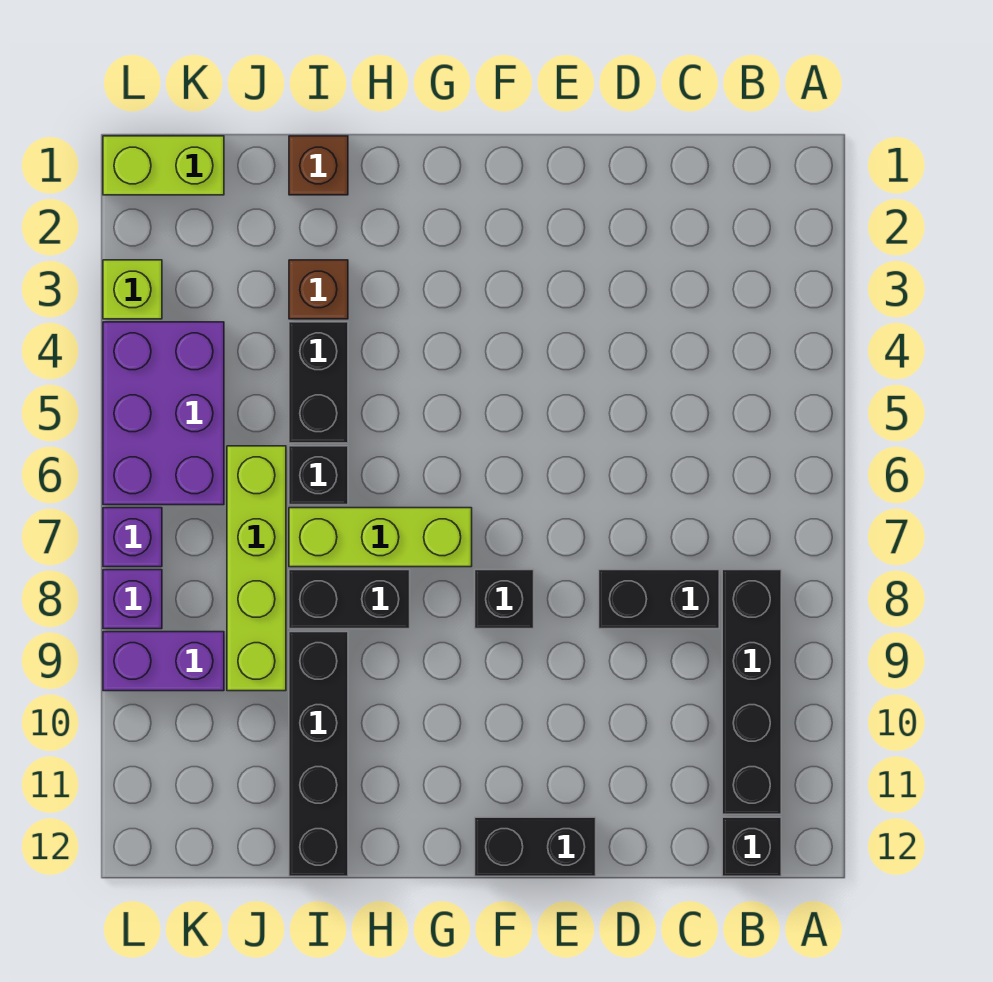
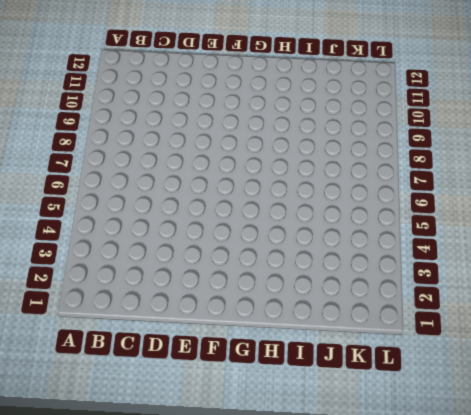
none -> black brick B8:B11 level 1
none -> black brick B12 level 1
none -> black brick C8:D8 level 1

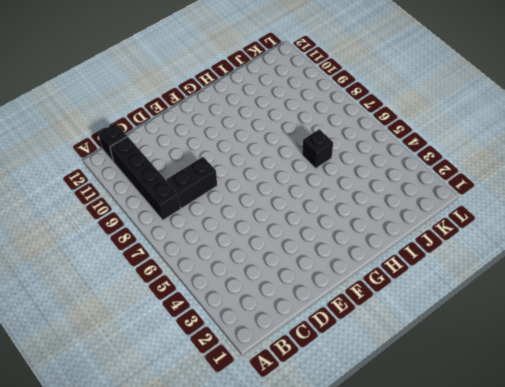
none -> black brick E12:F12 level 1
none -> black brick F8 level 1
none -> lime brick G7:I7 level 1

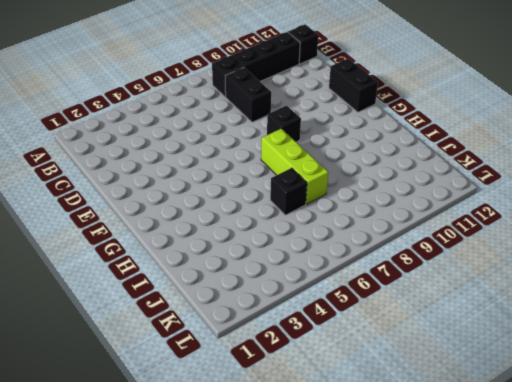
none -> black brick H8:I8 level 1
none -> brown brick I1 level 1
none -> brown brick I3 level 1

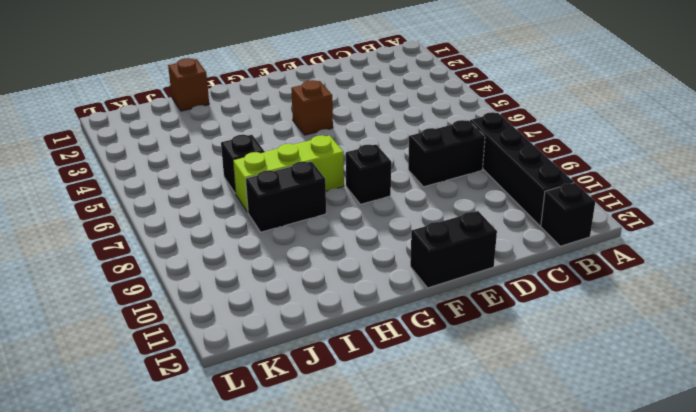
brown brick F4 level 1 -> brown brick I3 level 1
none -> black brick I4:I5 level 1
none -> black brick I9:I12 level 1
none -> lime brick J6:J9 level 1

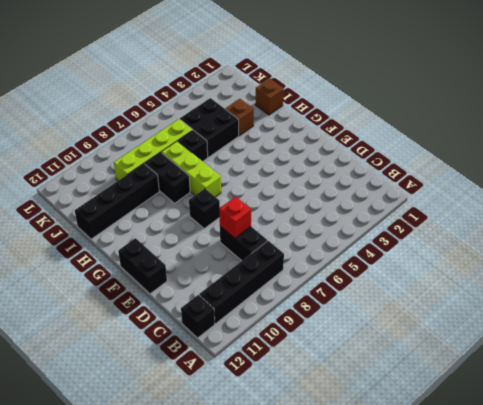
red brick D8 level 2 -> none
black brick I4:J5 level 1 -> black brick I4:I5 level 1
none -> lime brick K1:L1 level 1
none -> purple brick K4:L6 level 1
none -> purple brick K9:L9 level 1

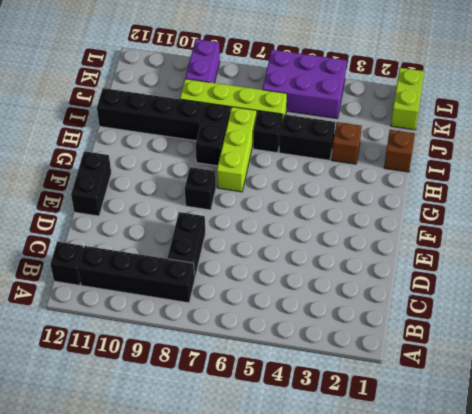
none -> lime brick L3 level 1
none -> purple brick L7 level 1
none -> purple brick L8 level 1

